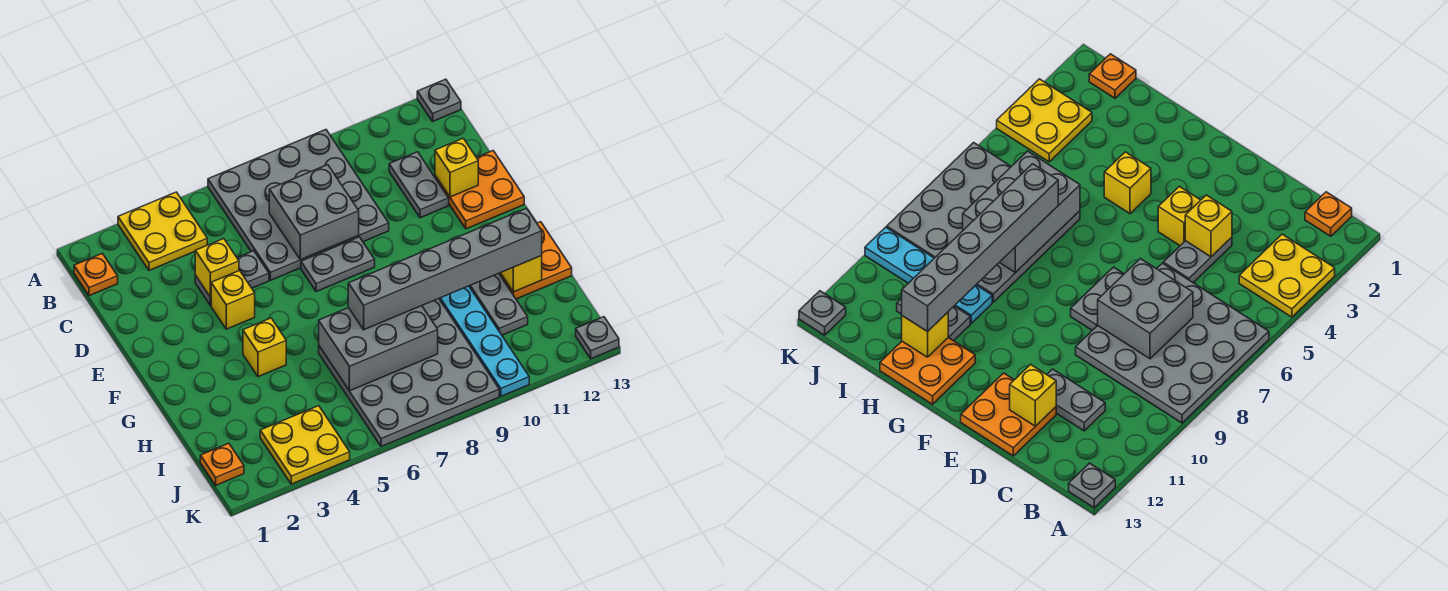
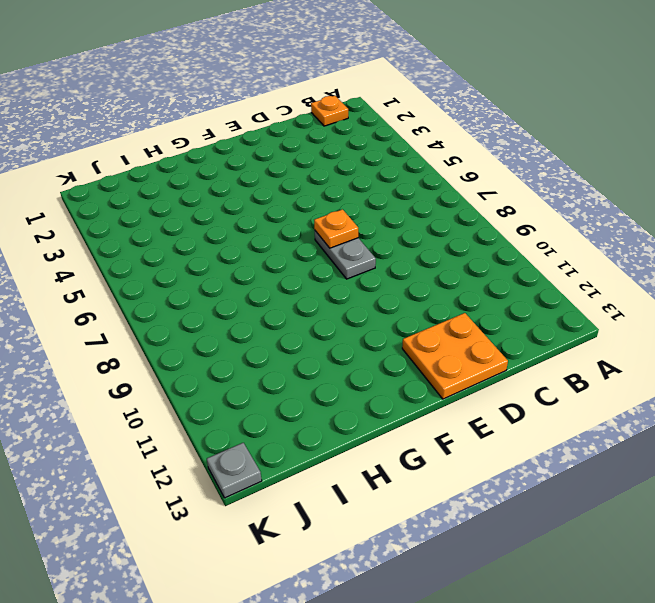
orange plate E7 level 2 -> orange plate J1 level 1
none -> yellow plate A3:B4 level 1
none -> grey plate A6:D9 level 1
none -> grey plate A13 level 1

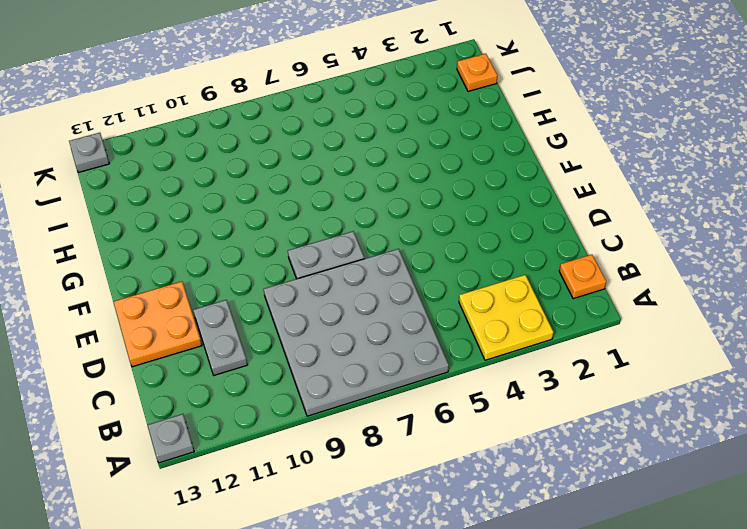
none -> grey plate D4:D5 level 1
none -> yellow brick E4 level 1
none -> yellow brick G4 level 1

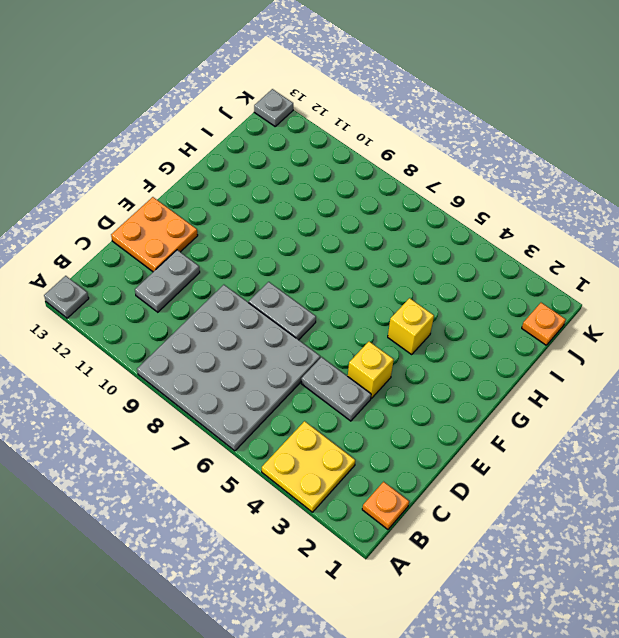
none -> orange plate G12:H13 level 1
none -> grey plate H6:K9 level 1
none -> cyan plate H10:K10 level 1

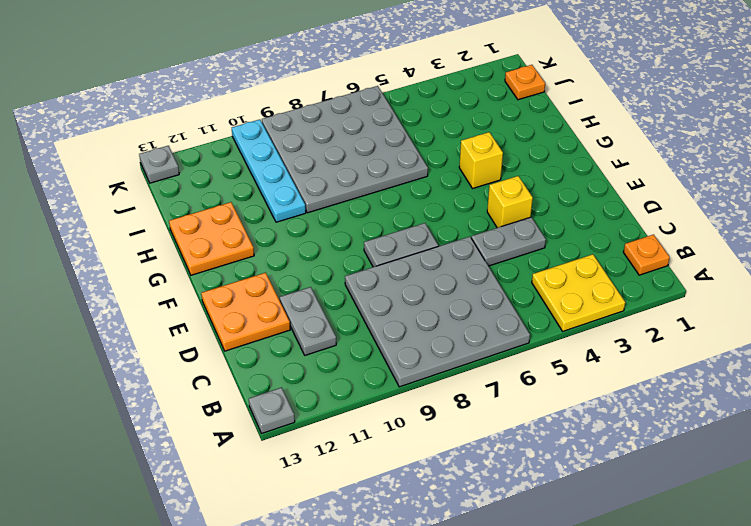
none -> grey plate H11:I11 level 1
none -> yellow plate J3:K4 level 1
none -> grey brick C7:D8 level 2

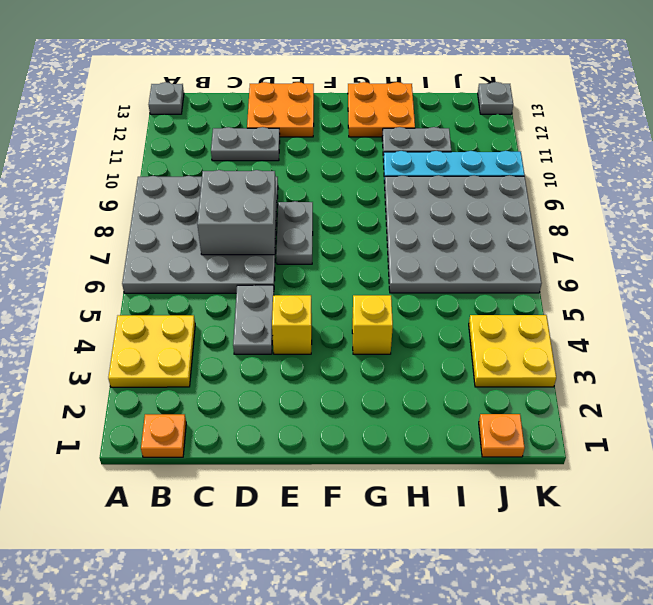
none -> yellow brick D4 level 2
none -> yellow brick D12 level 2
none -> grey brick H6:I8 level 2

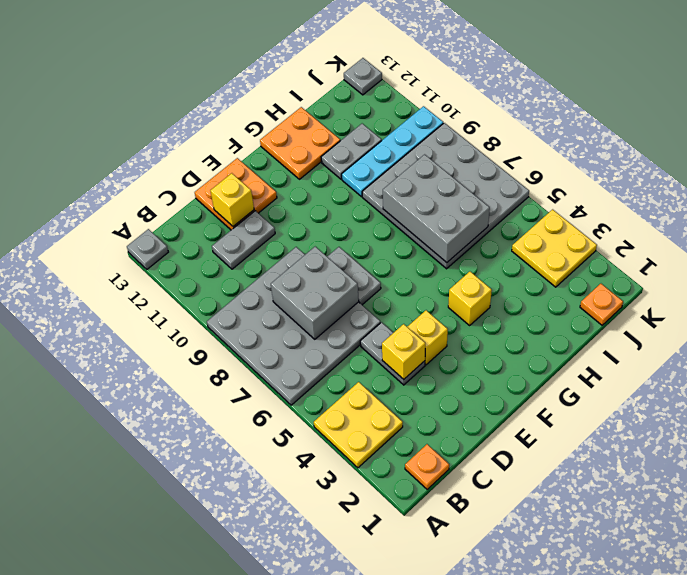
none -> yellow brick H12 level 2
none -> grey brick H7:H12 level 3

